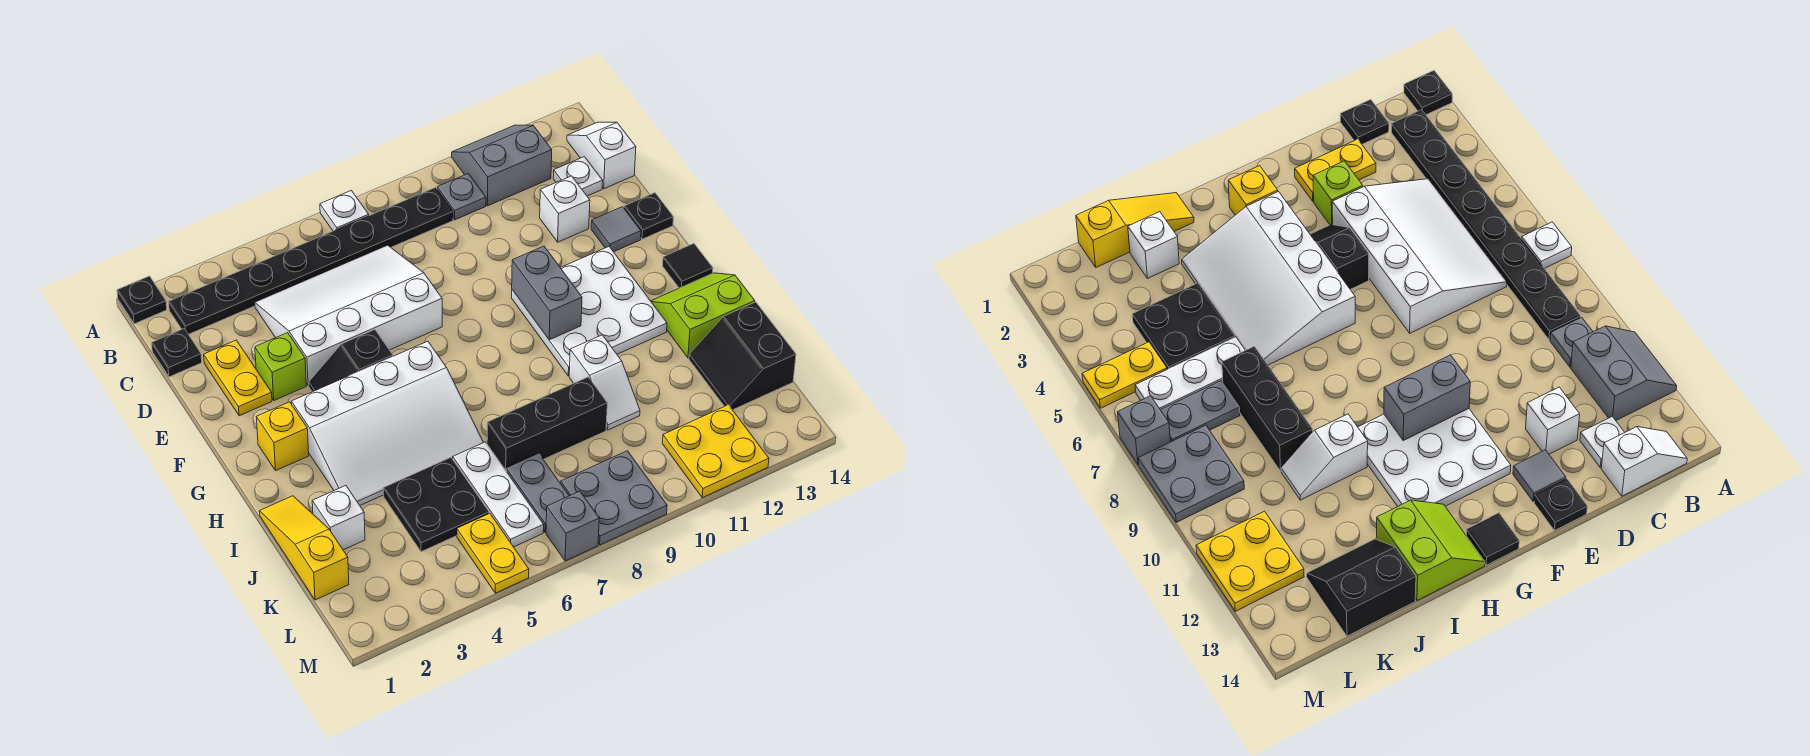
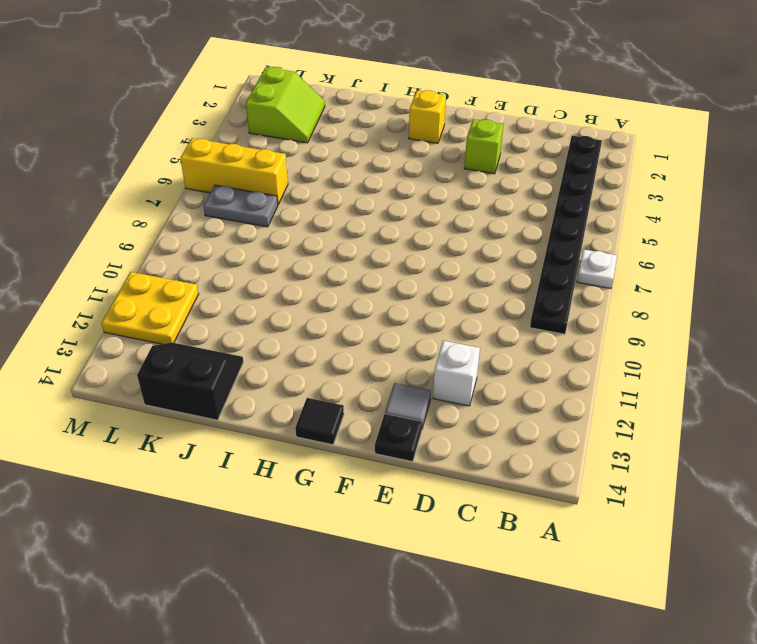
lime slope K2:L3 level 1 top L -> lime slope H13:I14 level 1 top I
yellow brick K6:M6 level 1 -> white plate J6:L6 level 1
none -> black plate A1 level 1
none -> grey slope A11:B12 level 1 top B
none -> grey plate B10 level 1
none -> white slope B14:C14 level 1 top C

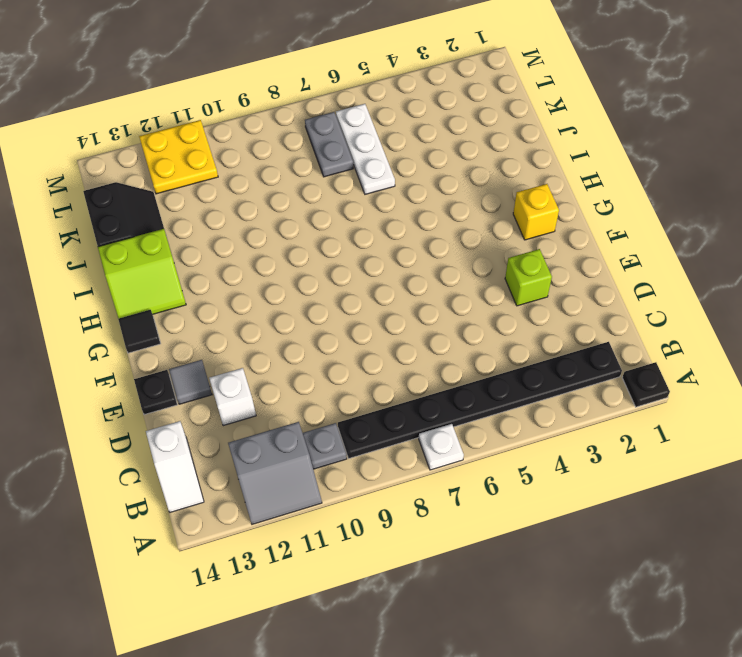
none -> black plate C1 level 1
none -> white slope C4:E7 level 1 top E
none -> white plate C13 level 1
none -> yellow plate D2:E2 level 1

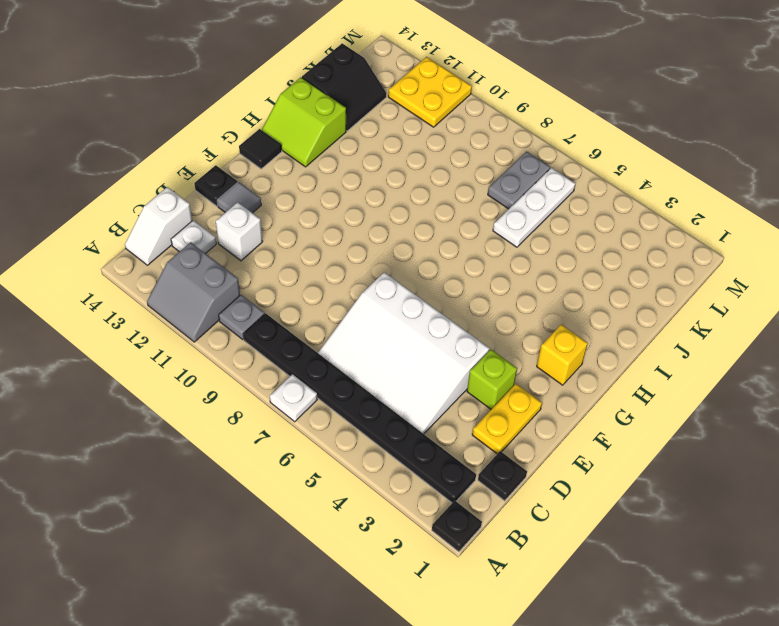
none -> black slope F4:F5 level 1 top 5
none -> white plate F10:H12 level 1
none -> white slope G3:I6 level 1 top G
none -> yellow slope I1:K1 level 1 top K

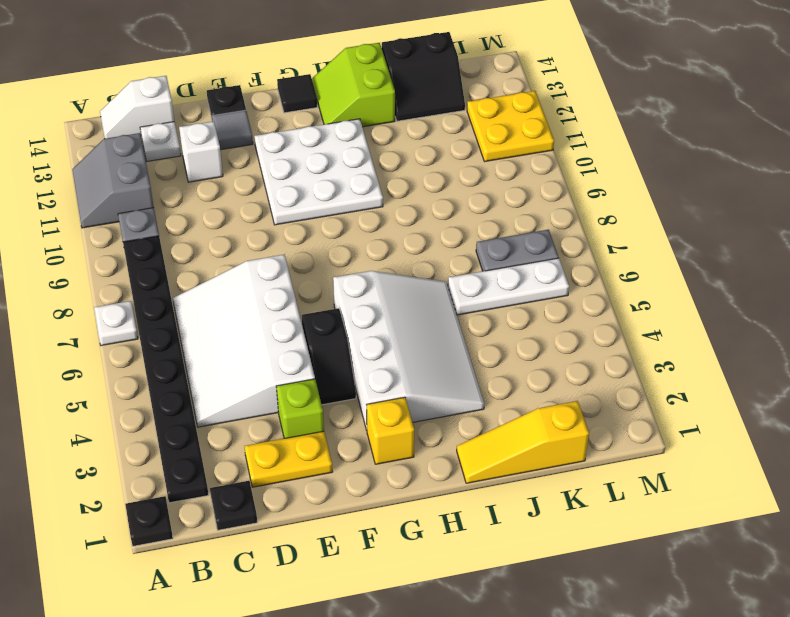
none -> white slope I10:J10 level 1 top I
none -> white brick J2 level 1
none -> black plate J4:K5 level 1
none -> black brick J7:J9 level 1

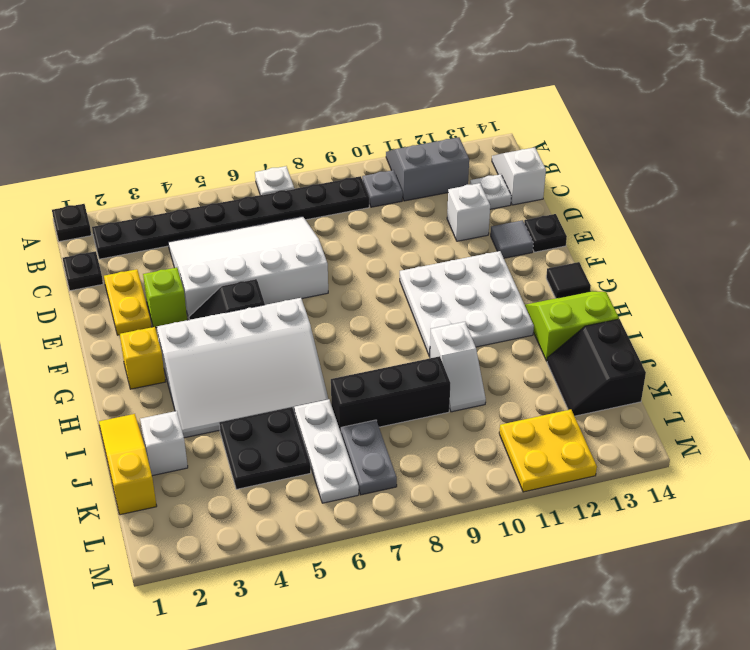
none -> yellow plate L5:M5 level 1
none -> grey plate L8:M9 level 1
none -> grey brick M7 level 1
none -> grey brick F10:G10 level 2

